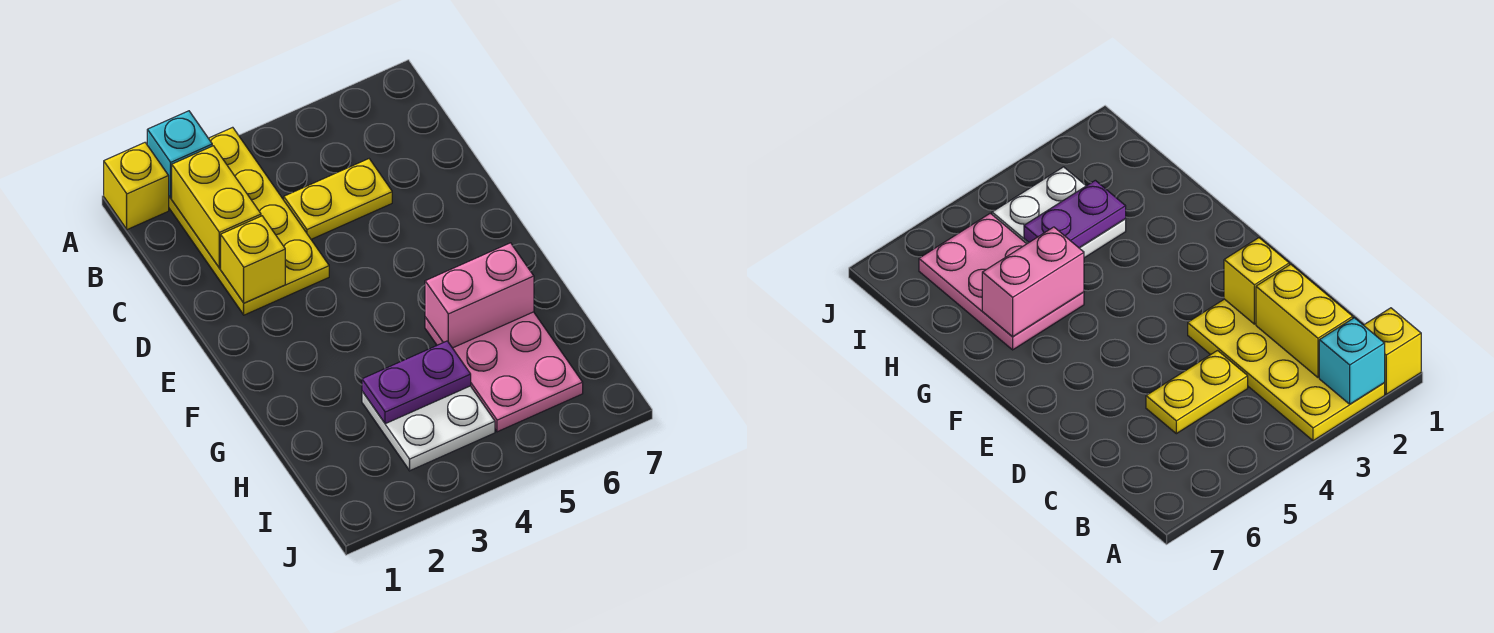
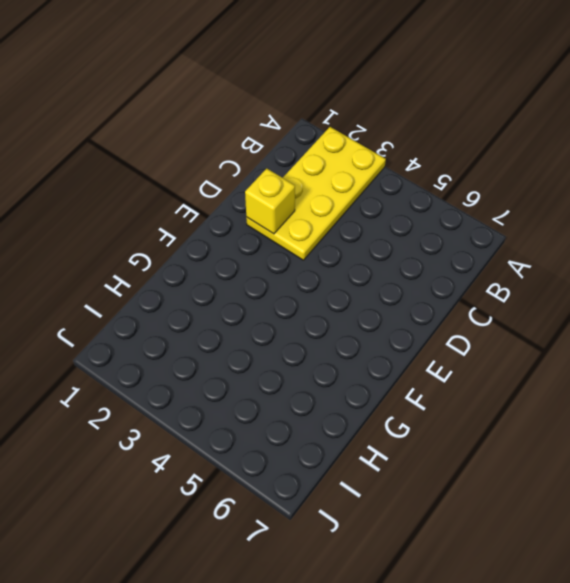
none -> yellow brick A1 level 1
none -> yellow plate C4:C5 level 1

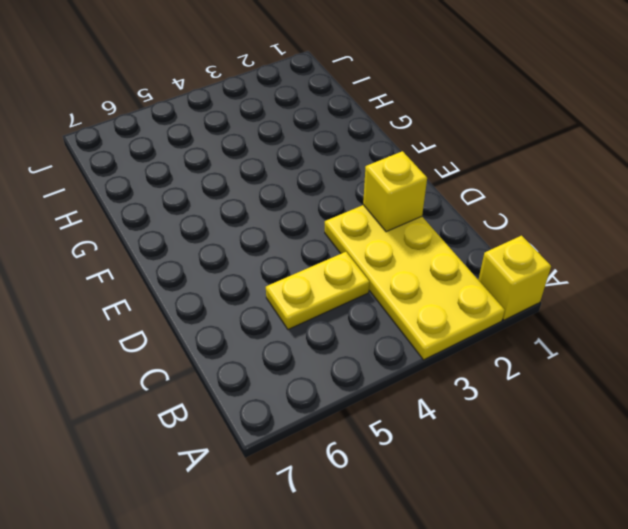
none -> pink plate G5:I6 level 1
none -> white plate H3:I4 level 1

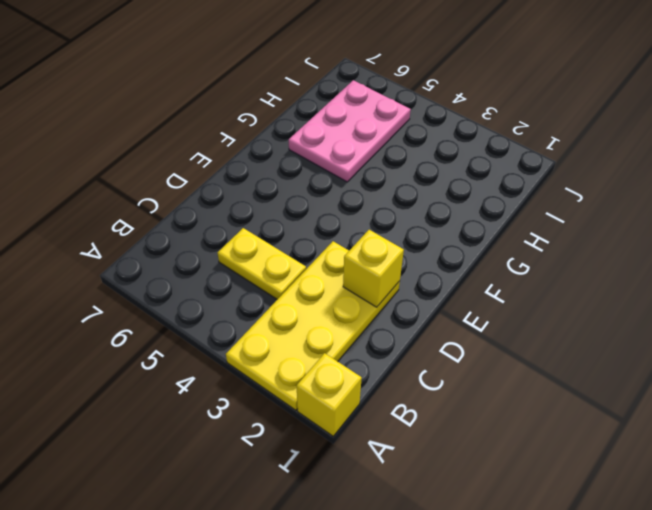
none -> white plate H3:I4 level 1
none -> cyan brick A2 level 2

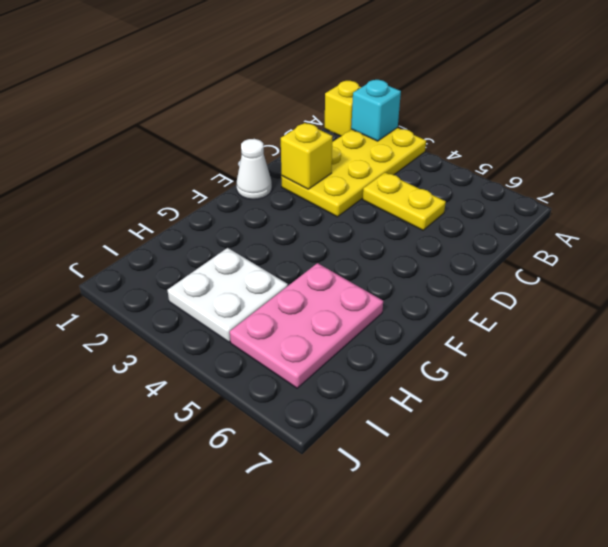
white cone E1 level 1 -> none
none -> yellow brick B2:C2 level 2
none -> pink brick G5:G6 level 2

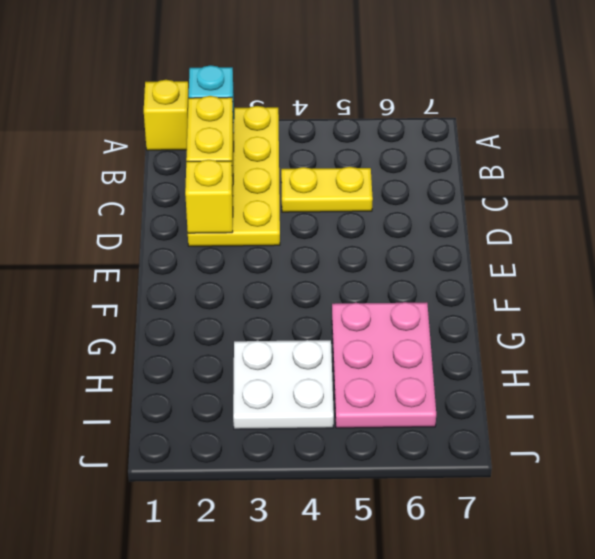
none -> pink brick G5:G6 level 2
none -> purple plate H3:H4 level 2

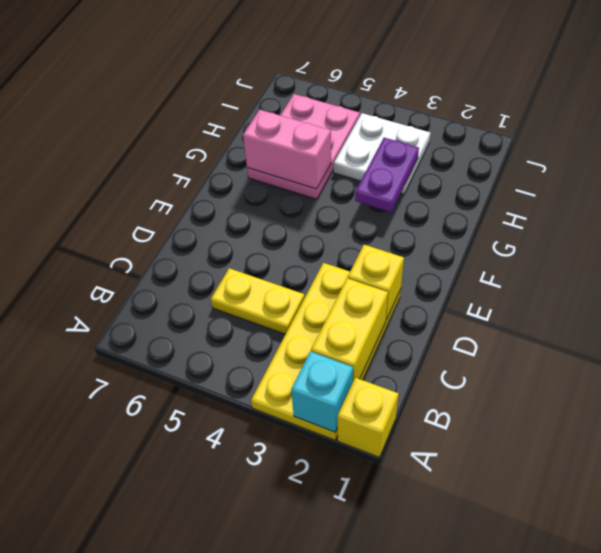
purple plate G3:H3 level 2 -> purple plate H3:H4 level 2

